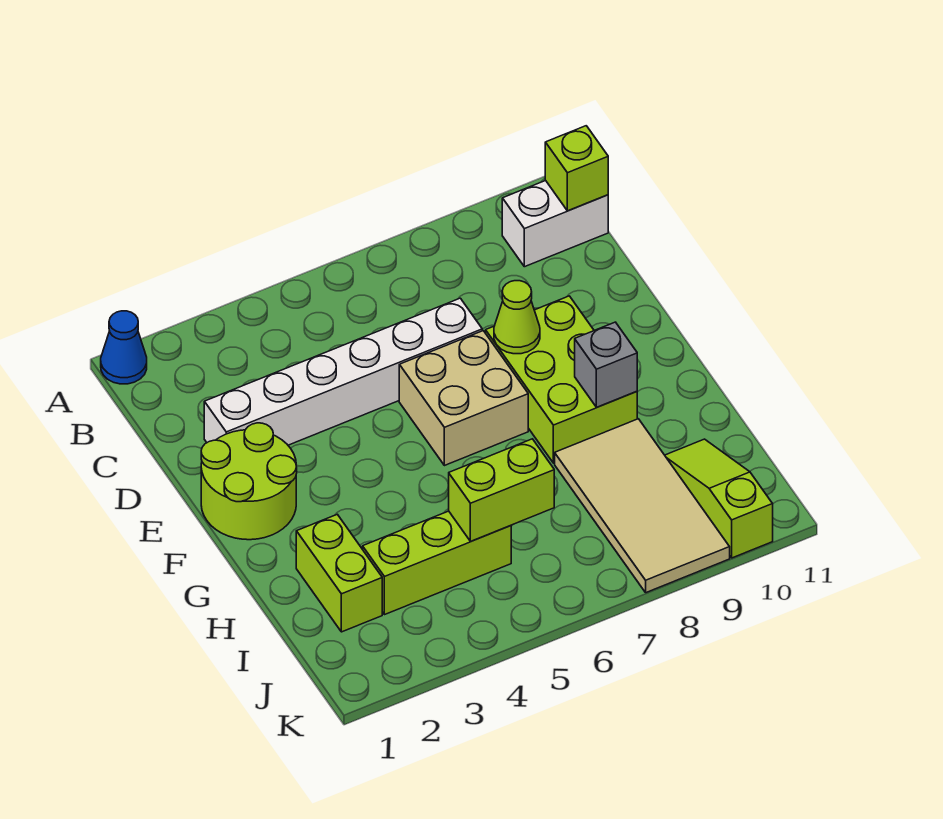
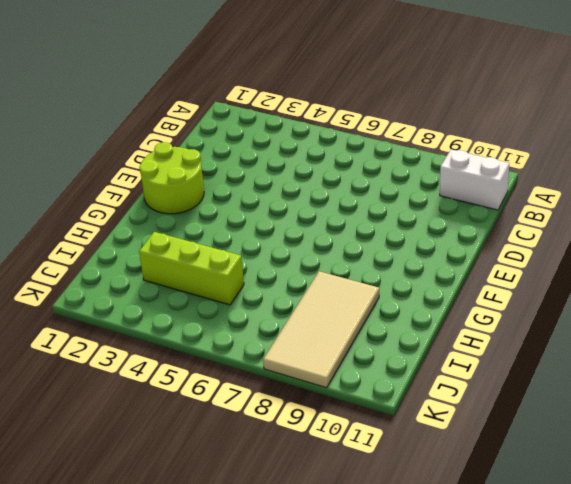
none -> blue cone A1 level 1
none -> white brick D2:D7 level 1
none -> tan brick E6:F7 level 1

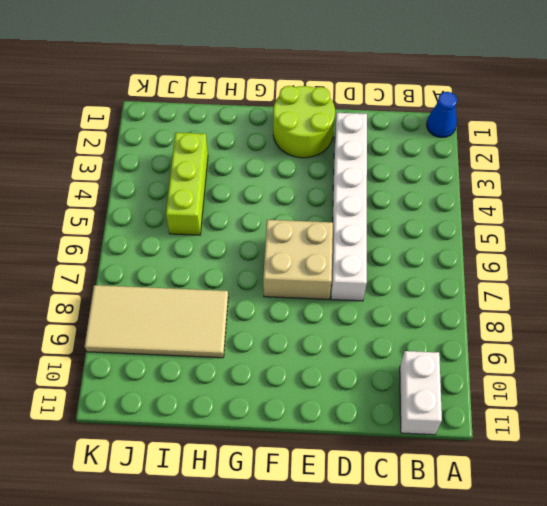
none -> lime brick E8:G9 level 1
none -> lime brick H2:I2 level 1
none -> lime slope I10:K10 level 1 top K

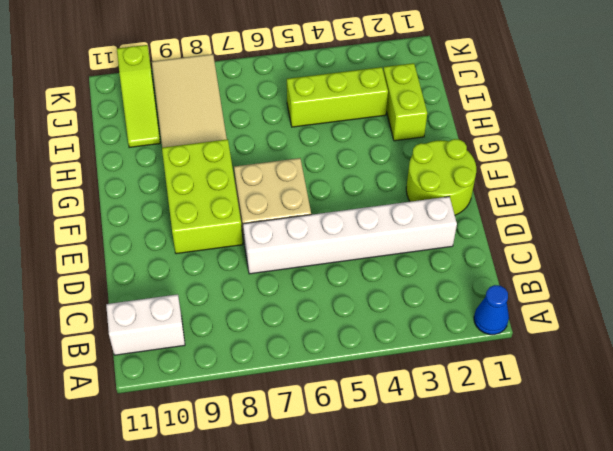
none -> lime brick B11 level 2
none -> lime cone E8 level 2
none -> grey brick G9 level 2

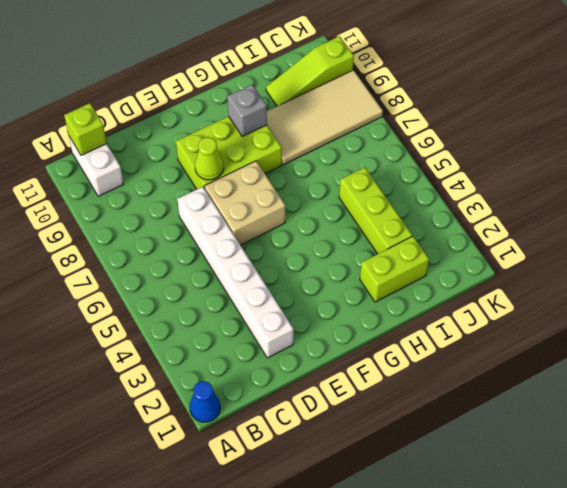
none -> lime round brick E1:F2 level 1
none -> lime brick I5:I6 level 2

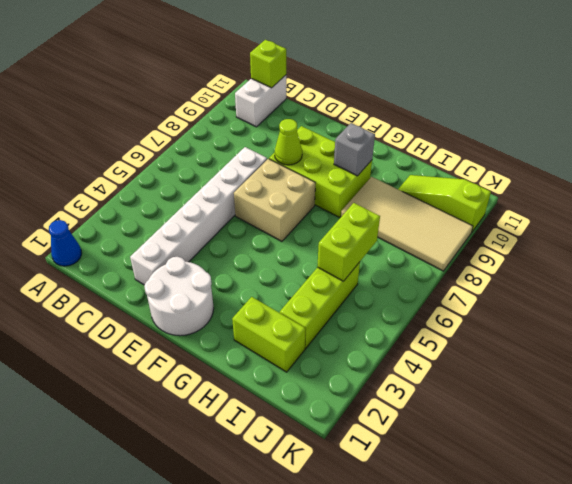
white round brick E1:F2 level 1 -> lime round brick E1:F2 level 1

